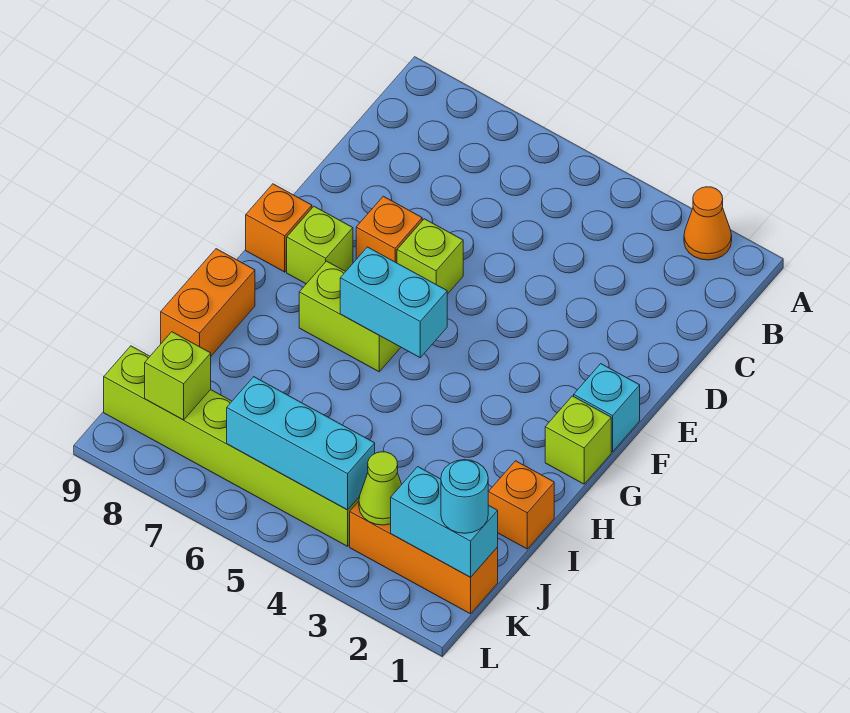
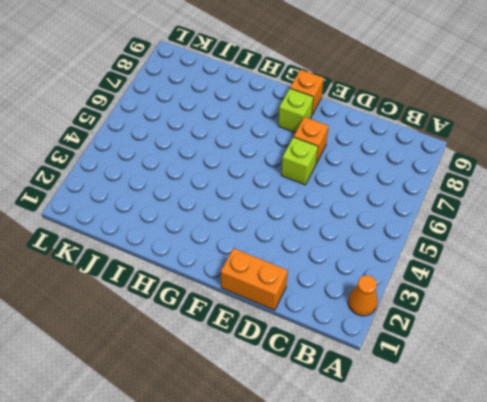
orange brick D1:E1 level 1 -> orange brick H9:I9 level 1
none -> cyan brick F1 level 1
none -> lime brick G1 level 1
none -> lime brick G6:G7 level 1

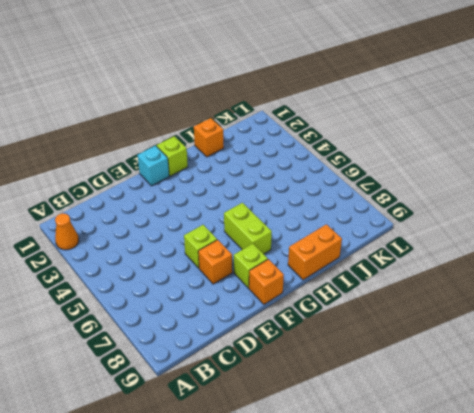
none -> orange brick K1:K3 level 1
none -> lime brick K4:K9 level 1
none -> cyan brick G5:G6 level 2

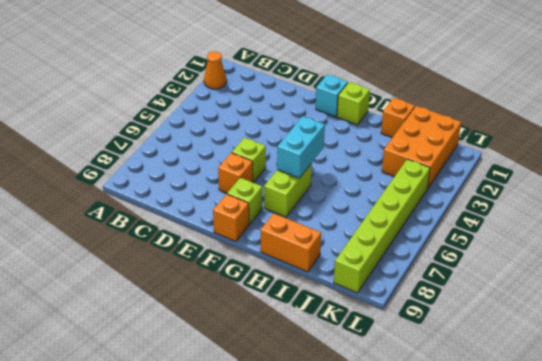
orange brick J1:K3 level 1 -> orange brick K1:K3 level 1
none -> cyan brick K1:K2 level 2
none -> lime cone K3 level 2
none -> cyan brick K4:K6 level 2

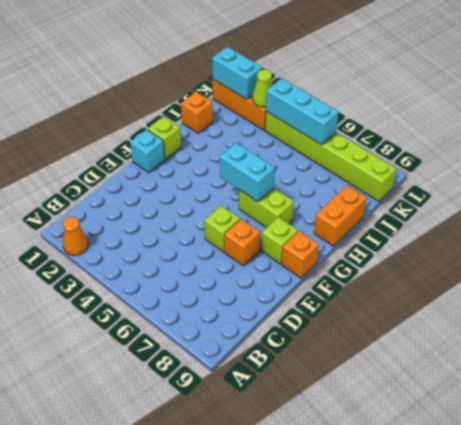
none -> lime brick K8 level 2
none -> cyan round brick K1 level 3

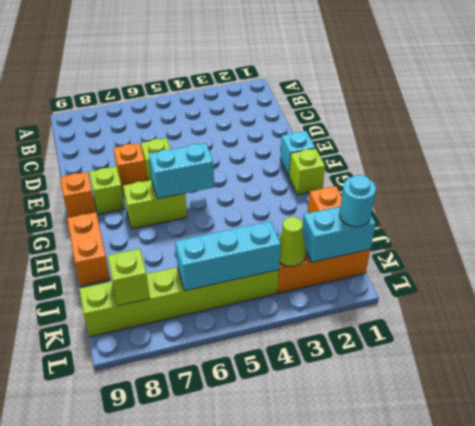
none -> orange cone A2 level 1

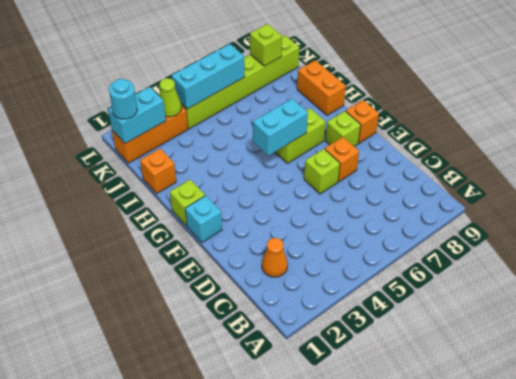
orange cone C2 level 1 -> orange cone A2 level 1

